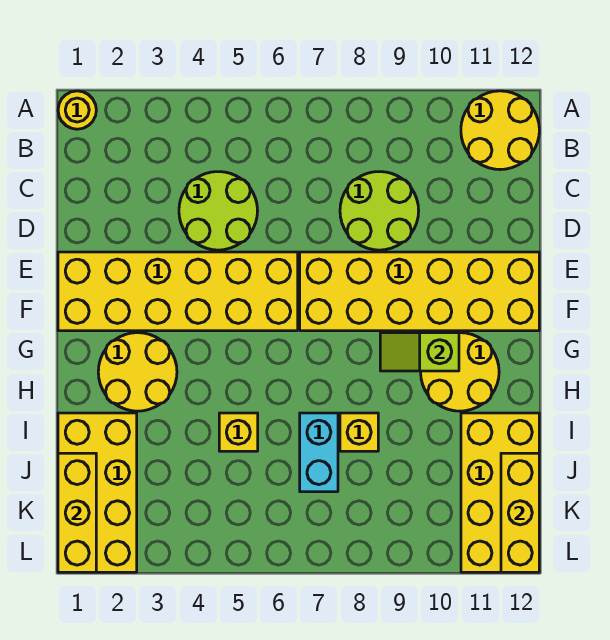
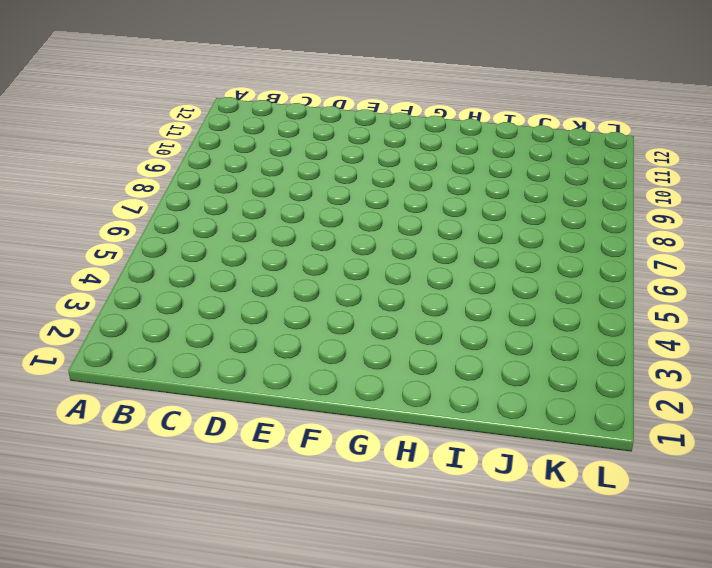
none -> yellow round brick A1 level 1
none -> yellow round brick A11:B12 level 1
none -> lime round brick C4:D5 level 1

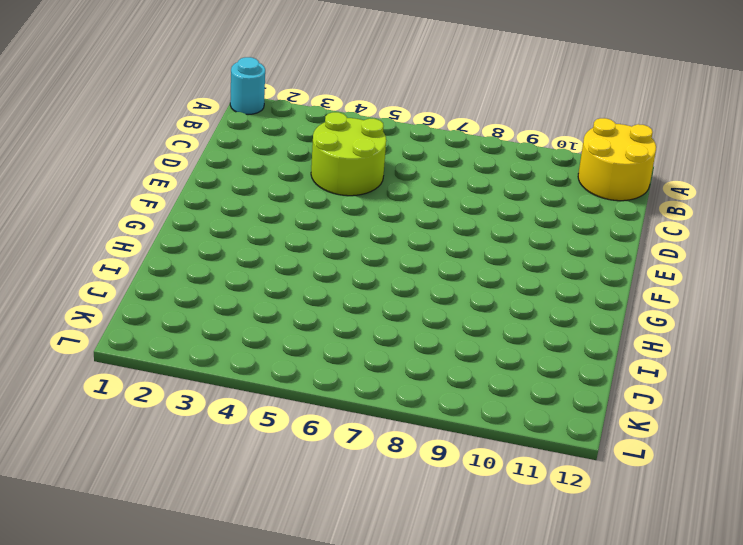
cyan round brick A1 level 1 -> yellow round brick A1 level 1
none -> lime round brick C8:D9 level 1
none -> yellow brick E1:F6 level 1
none -> yellow brick E7:F12 level 1

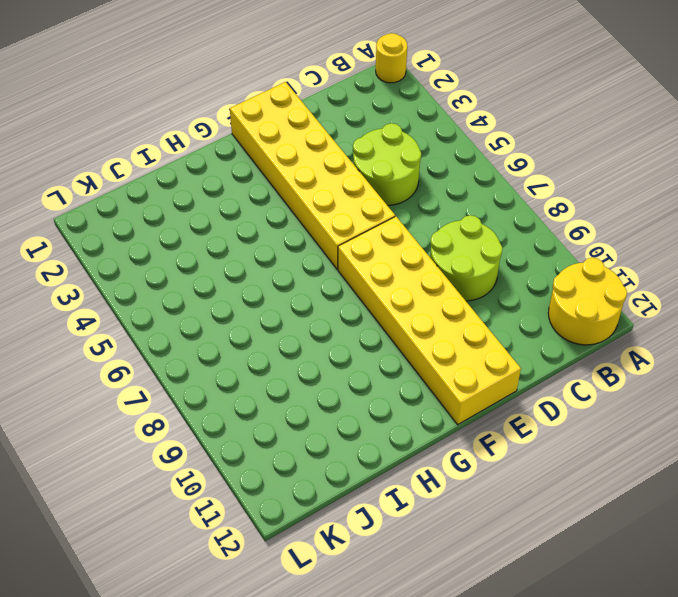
none -> yellow round brick G2:H3 level 1
none -> yellow round brick G10:H11 level 1
none -> yellow brick I1:L2 level 1

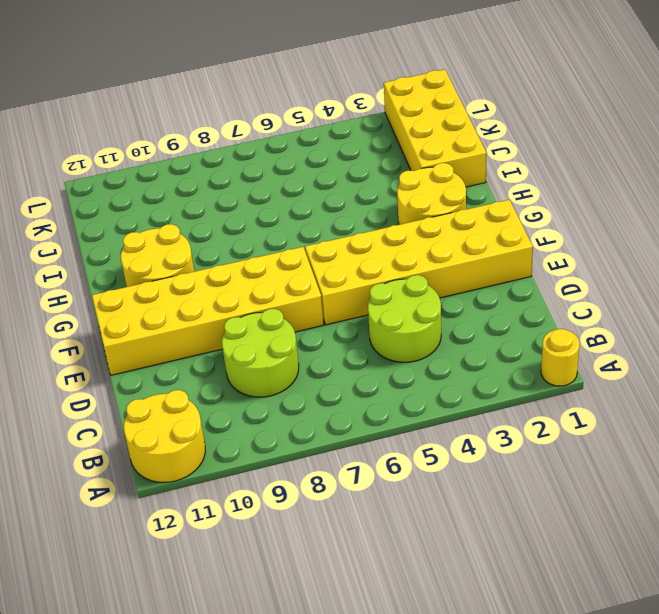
none -> yellow brick I5 level 1
none -> cyan brick I7:J7 level 1
none -> yellow brick I8 level 1

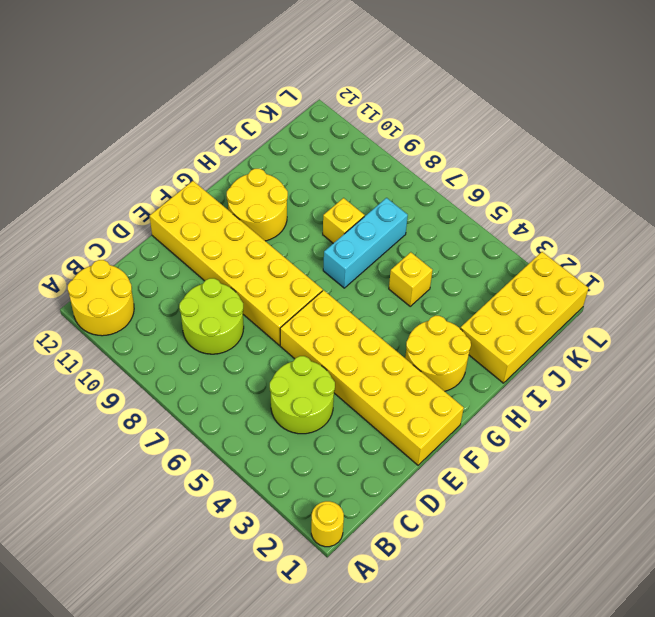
cyan brick H7:J7 level 1 -> cyan brick I7:J7 level 1
none -> yellow brick I11:L12 level 1
none -> lime slope G9:G10 level 2 top 10
none -> yellow brick J1:L1 level 2

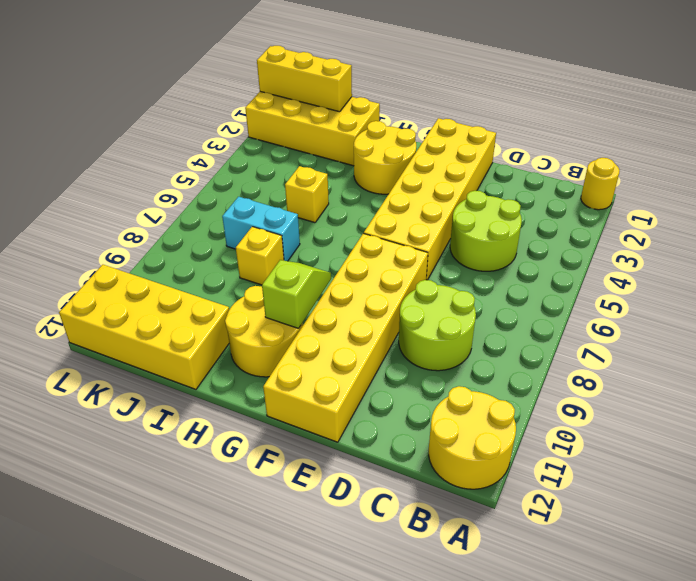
none -> yellow brick J12:L12 level 2

